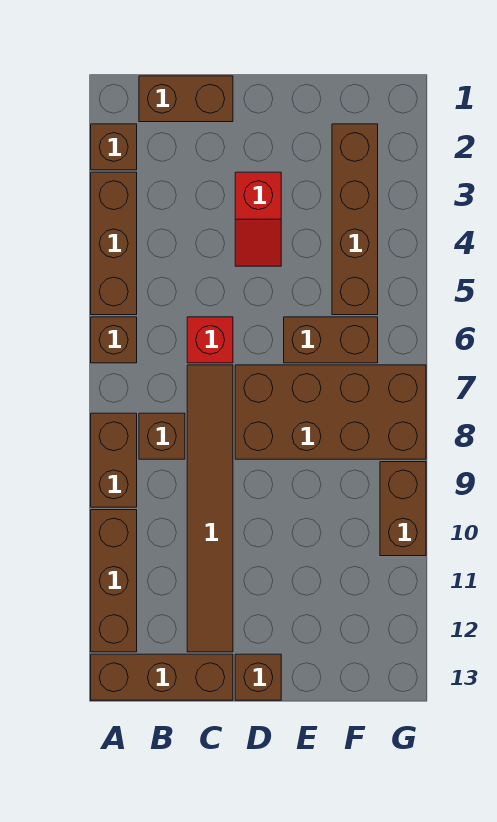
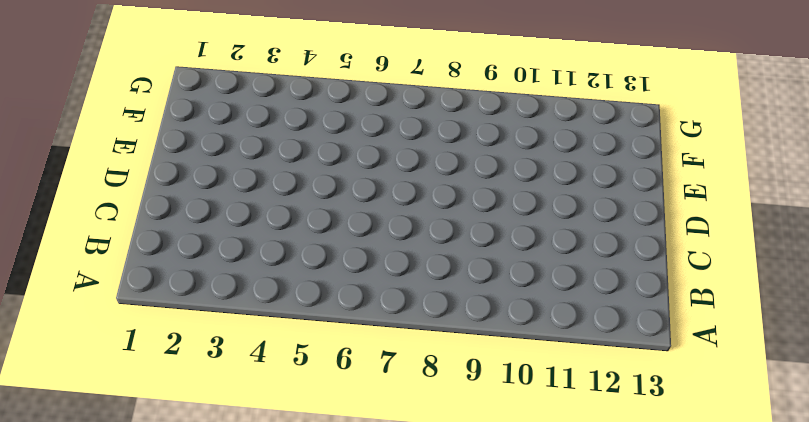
none -> brown brick A2 level 1
none -> brown brick A3:A5 level 1
none -> brown brick A6 level 1

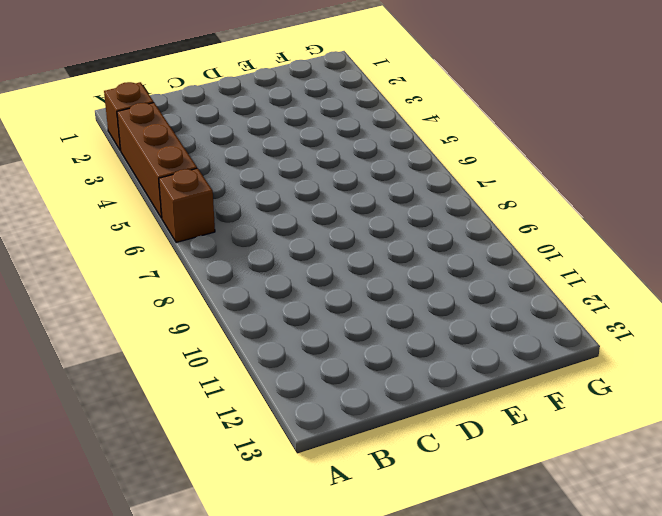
none -> brown brick A8:A9 level 1
none -> brown brick A10:A12 level 1
none -> brown brick A13:C13 level 1

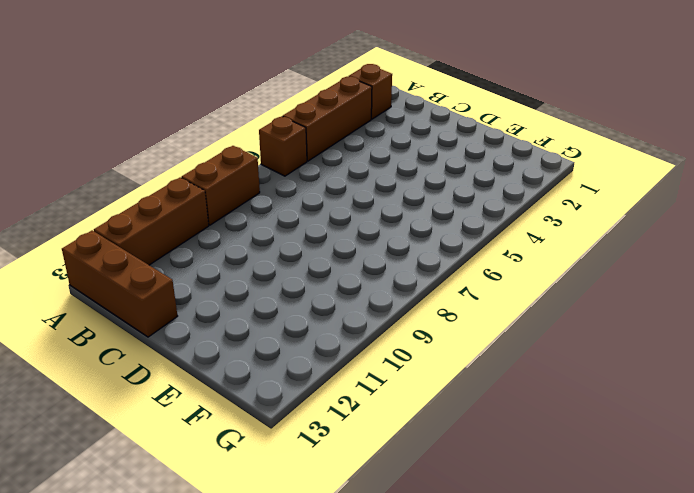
none -> brown brick B1:C1 level 1
none -> brown brick B8 level 1
none -> red brick C6 level 1

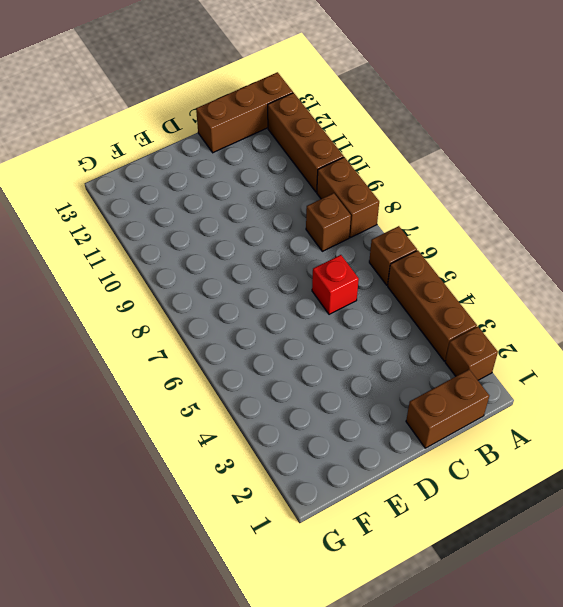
none -> brown tile C7:C12 level 1
none -> red slope D3:D4 level 1 top 3
none -> brown brick D7:G8 level 1

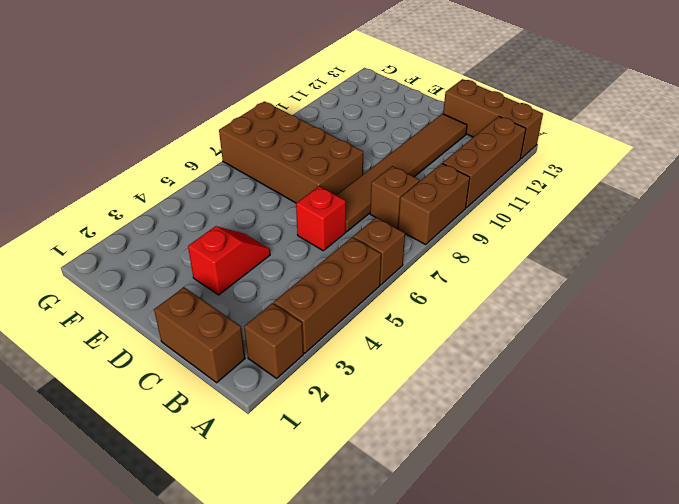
none -> brown brick D13 level 1
none -> brown brick E6:F6 level 1
none -> brown brick F2:F5 level 1

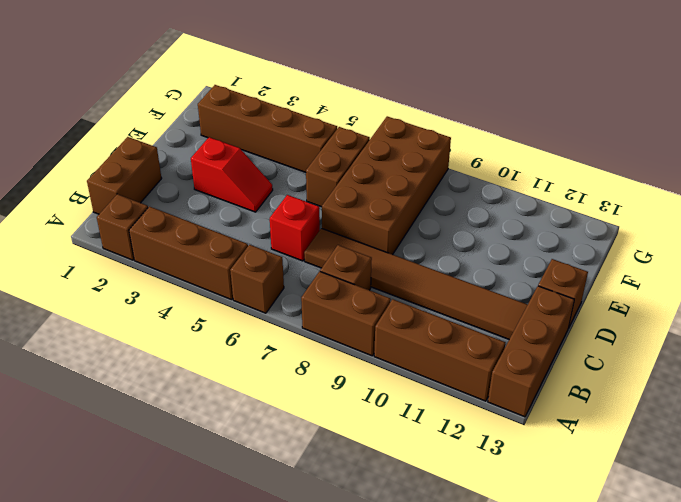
none -> brown brick G9:G10 level 1

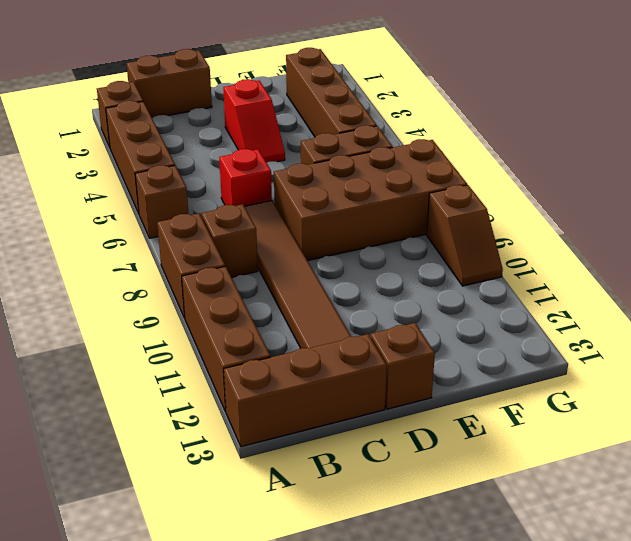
brown slope G9:G10 level 1 top 9 -> brown brick G9:G10 level 1

